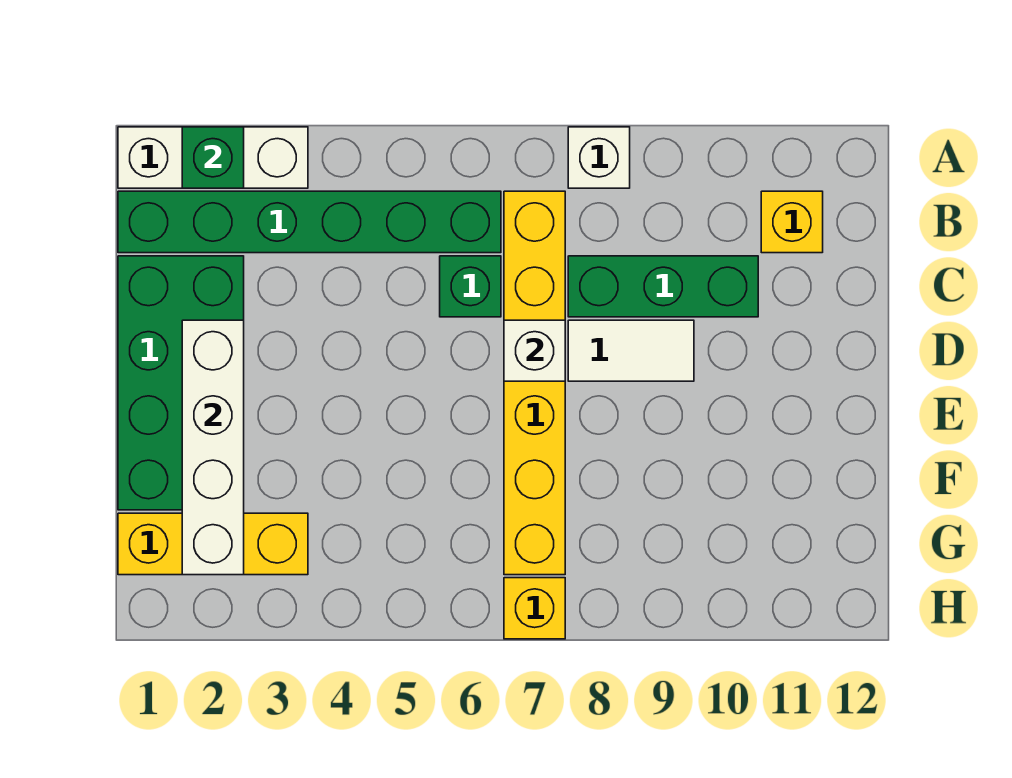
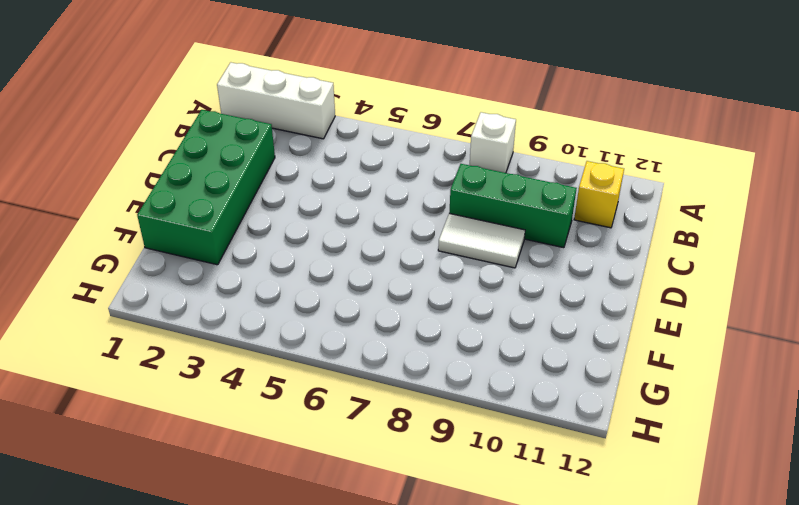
none -> green brick B1:B6 level 1
none -> yellow brick B7:G7 level 1
none -> green brick C6 level 1

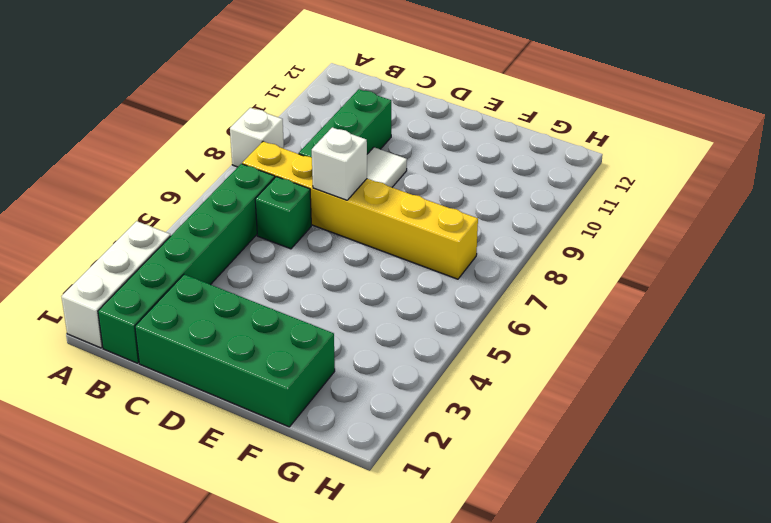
none -> yellow brick B11 level 1
none -> yellow brick G1:G3 level 1
none -> yellow brick H7 level 1

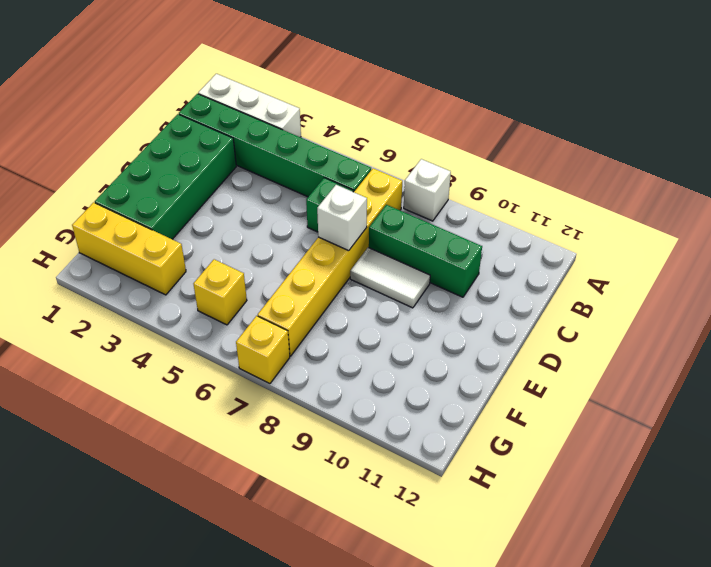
yellow brick G5 level 1 -> yellow brick B11 level 1
none -> green brick A2 level 2
none -> white brick D2:G2 level 2

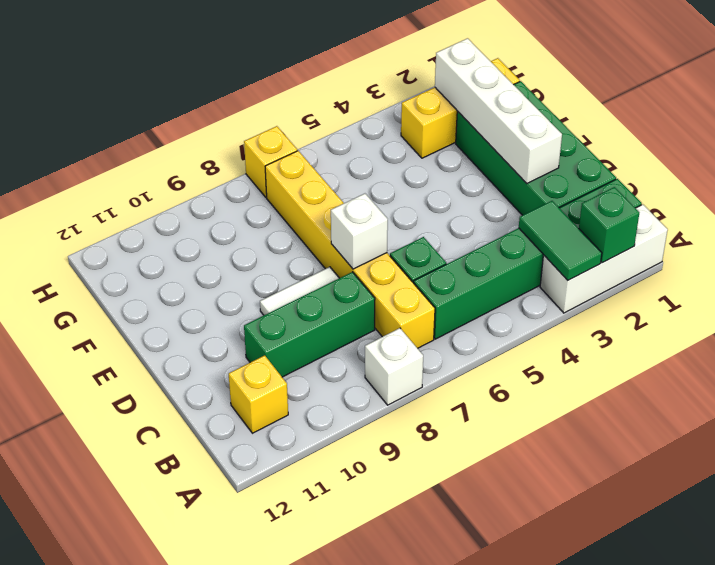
green tile A3:B3 level 2 -> none

